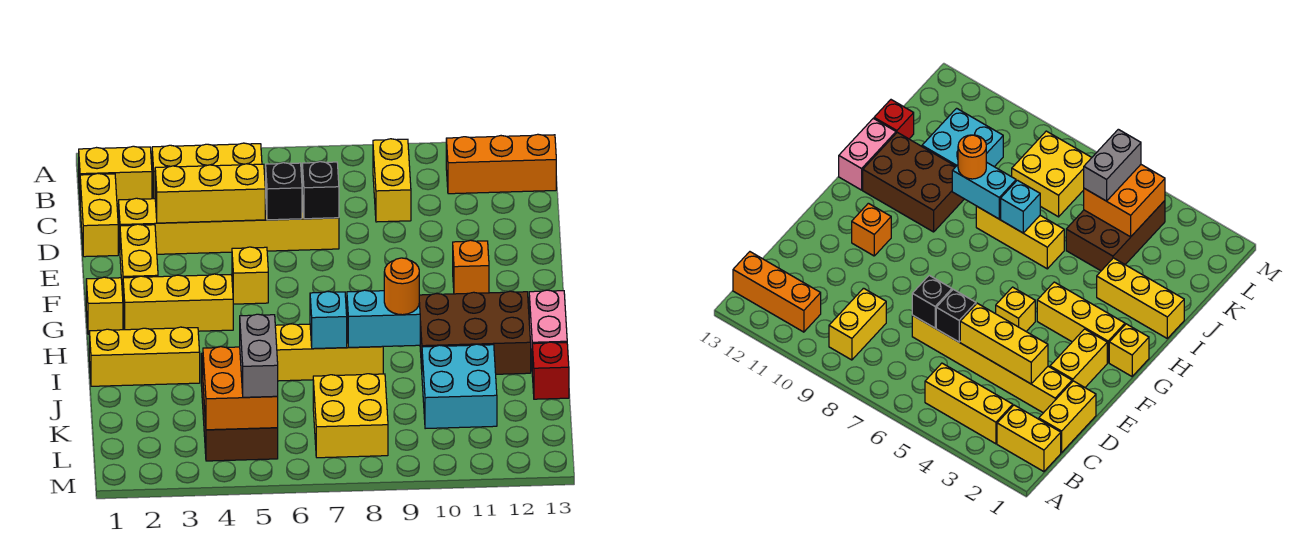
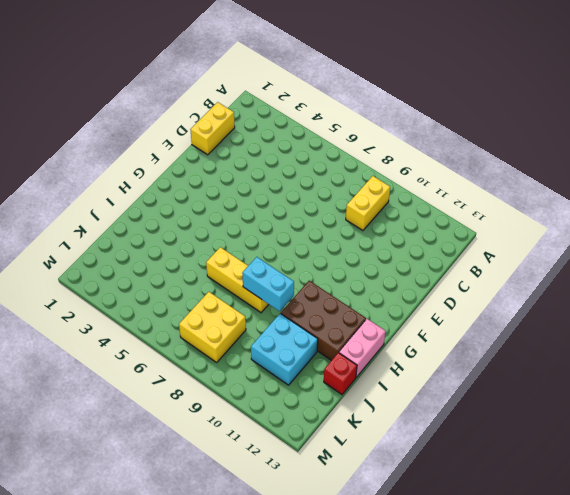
none -> yellow brick B1:B2 level 1
none -> yellow brick B3:B5 level 1
none -> orange brick B11:B13 level 1

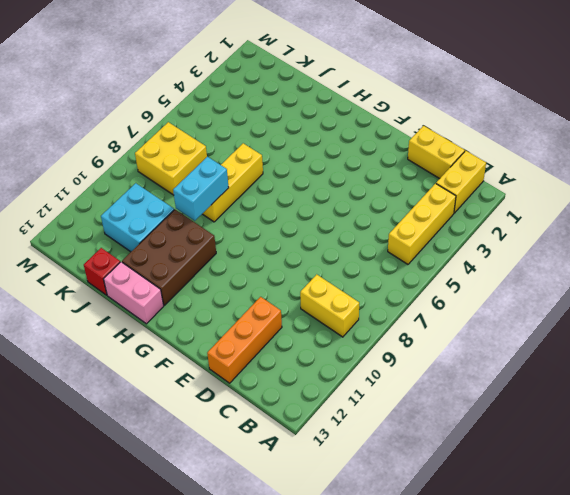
orange brick D11:D13 level 1 -> orange brick B11:B13 level 1
none -> yellow brick D2:D7 level 1
none -> yellow brick E2:F2 level 1
none -> yellow brick F5 level 1

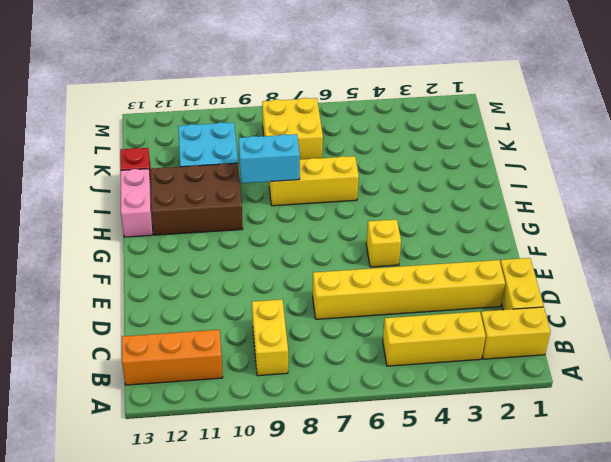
none -> yellow brick E2:F2 level 1
none -> orange brick F11 level 1
none -> yellow brick G1 level 1

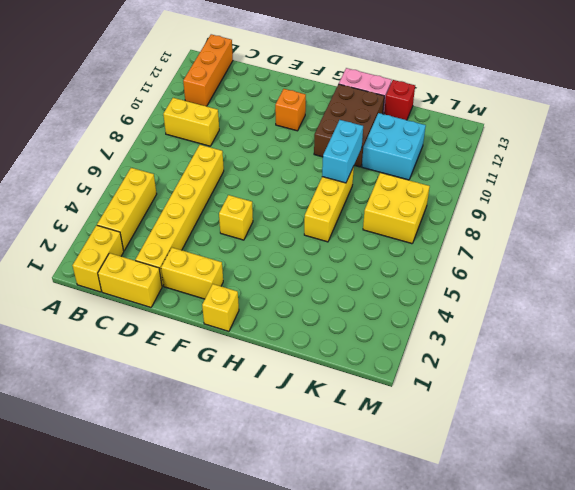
none -> yellow brick G2:G4 level 1
none -> yellow brick I1:I3 level 1
none -> brown brick J4:L5 level 1

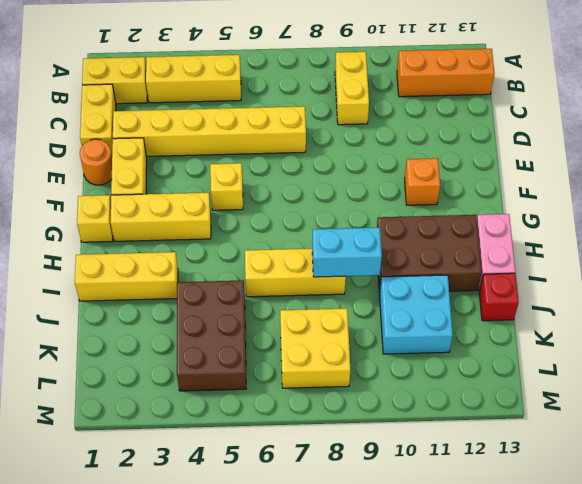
orange round brick E1 level 1 -> orange round brick I9 level 3
none -> yellow brick D3:D5 level 2
none -> black brick D6 level 2
none -> black brick D7 level 2

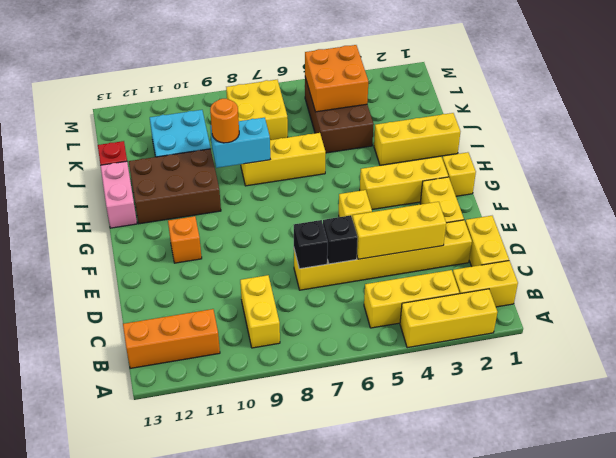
yellow brick A2:A4 level 1 -> none
none -> cyan brick I7 level 2
none -> grey brick K5:L5 level 3

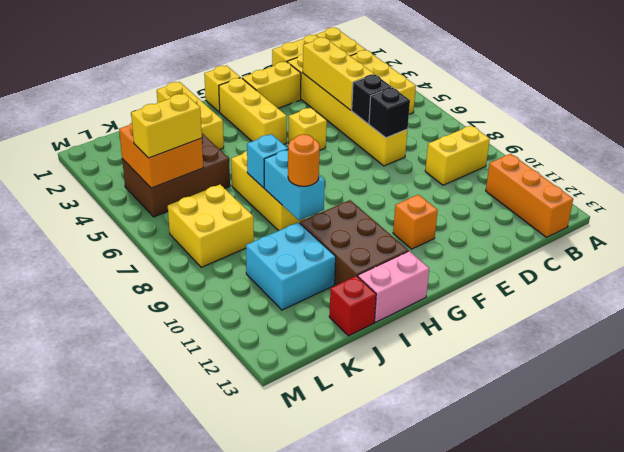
yellow brick K5:L5 level 3 -> grey brick K5:L5 level 3

